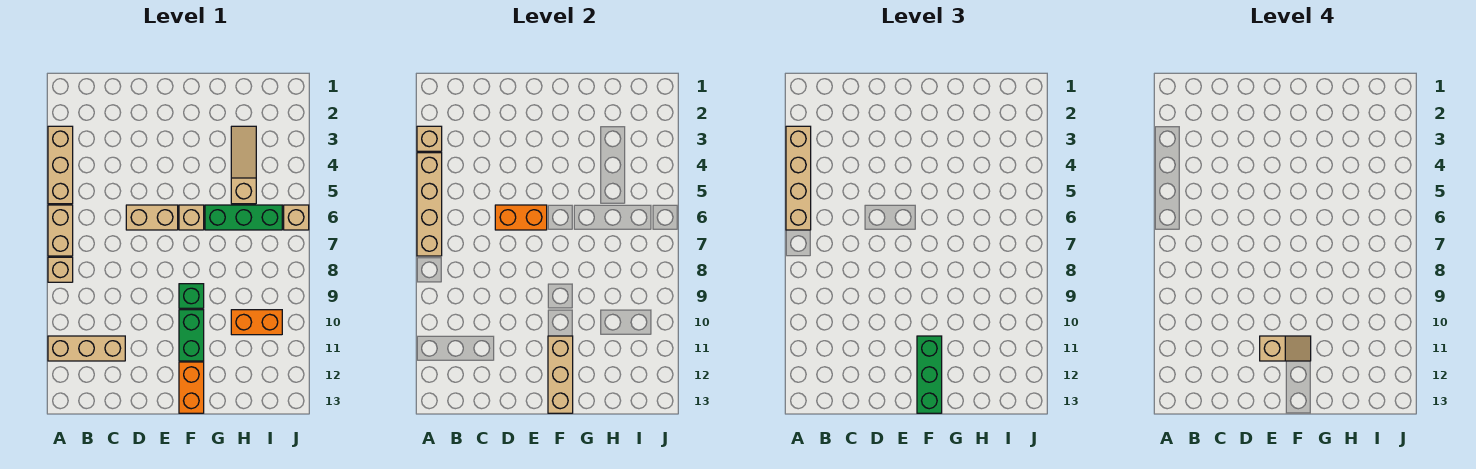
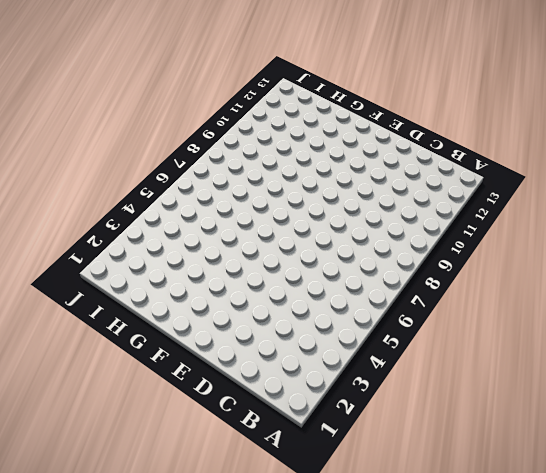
none -> tan brick A3:A5 level 1
none -> tan brick A6:A7 level 1
none -> tan brick A8 level 1

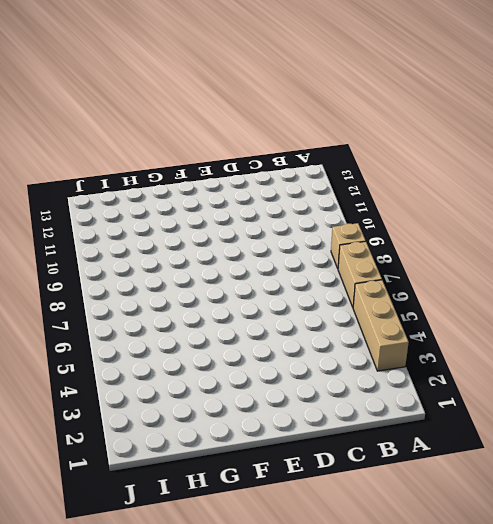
none -> tan brick A11:C11 level 1
none -> tan brick D6:E6 level 1
none -> tan brick F6 level 1

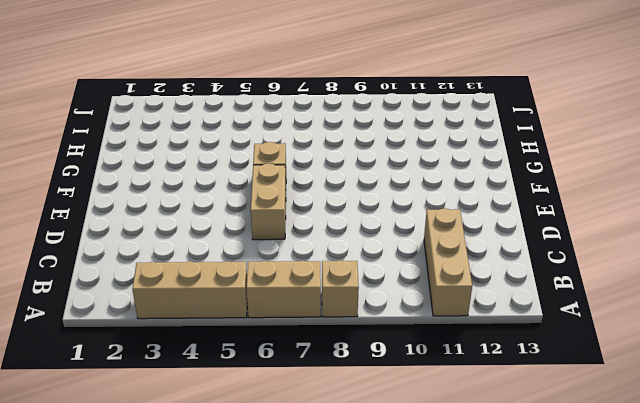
none -> green brick F9 level 1
none -> green brick F10:F11 level 1
none -> orange brick F12:F13 level 1

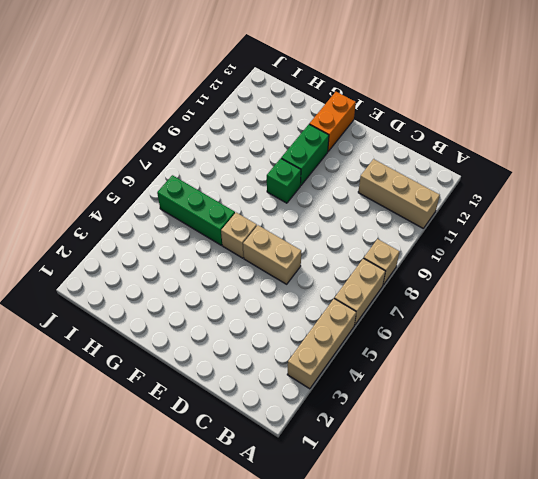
none -> tan slope H3:H5 level 1 top 5
none -> orange brick H10:I10 level 1
none -> tan brick J6 level 1

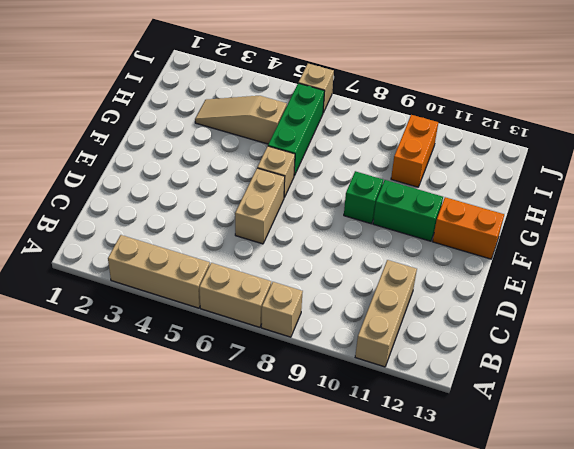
none -> tan brick A3 level 2
none -> tan brick A4:A7 level 2
none -> orange brick D6:E6 level 2

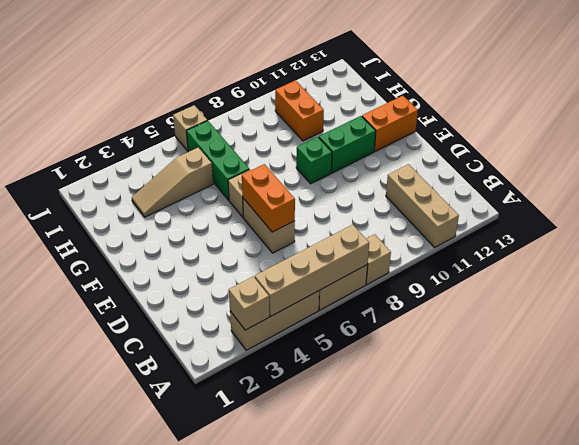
none -> tan brick F11:F13 level 2
none -> tan brick A3:A6 level 3
none -> green brick F11:F13 level 3

